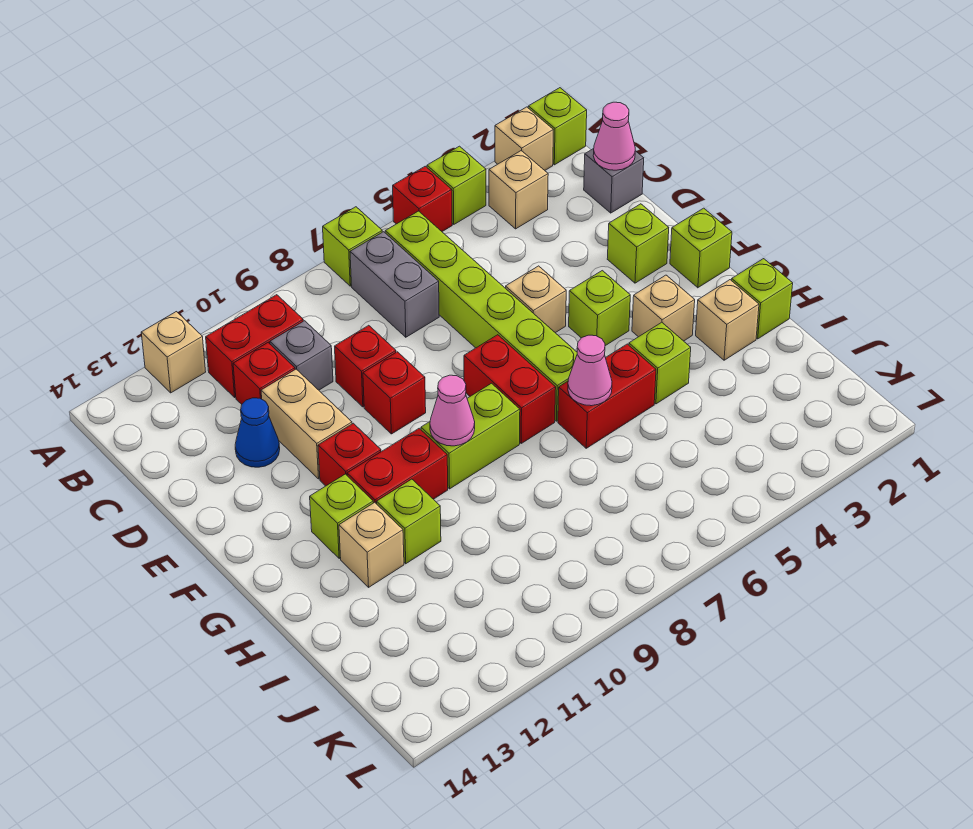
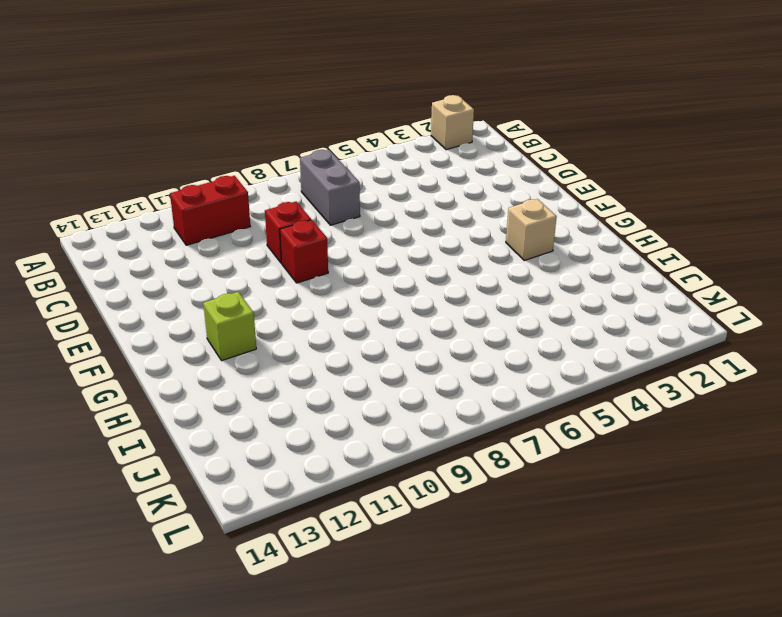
none -> lime brick A1 level 1
none -> lime brick A4 level 1
none -> red brick A5 level 1
none -> lime brick A7 level 1

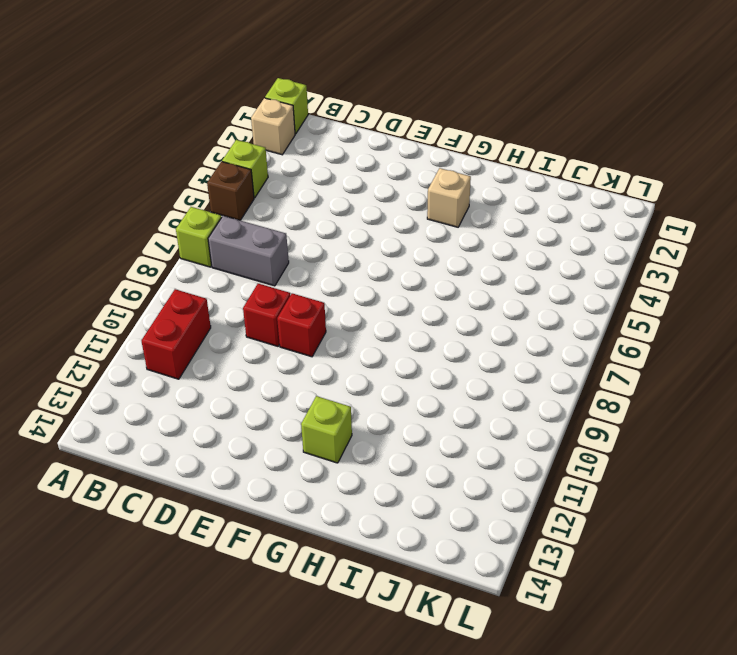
brown brick A5 level 1 -> red brick A5 level 1
none -> tan brick A12 level 1
none -> tan brick B3 level 1
none -> lime brick B6:G6 level 1
none -> grey brick C1 level 1

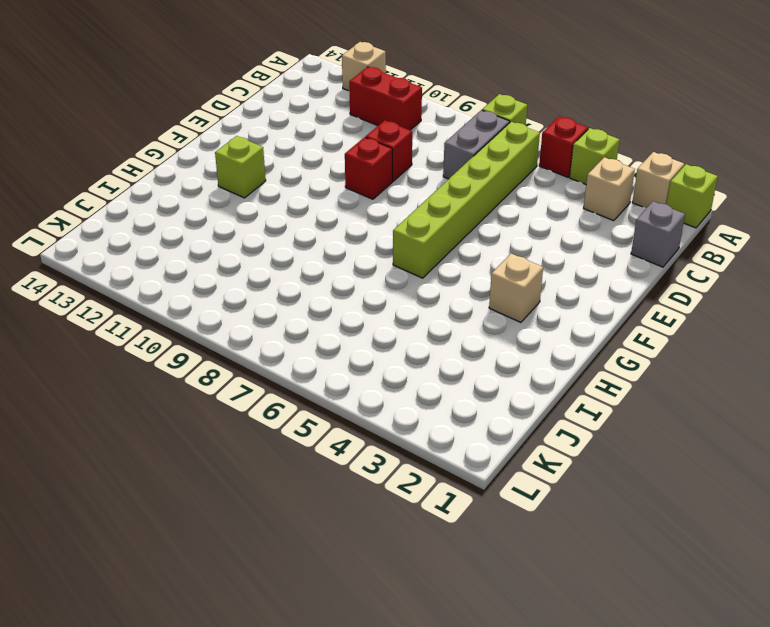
none -> grey brick C10 level 1
none -> red brick C11 level 1
none -> tan brick D11:E11 level 1
none -> blue cone D12 level 1

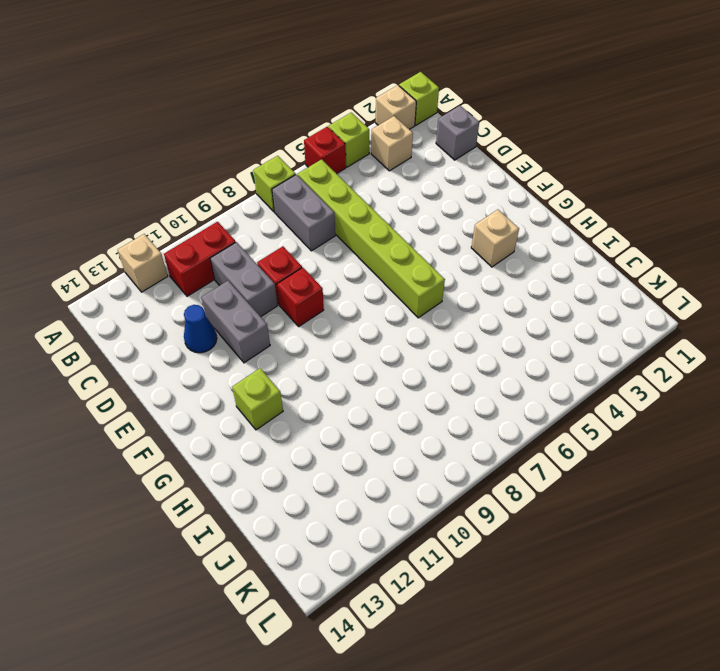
grey brick C10:D10 level 1 -> grey brick C10 level 1
grey brick D11:E11 level 1 -> tan brick D11:E11 level 1
none -> red brick C11 level 1
none -> lime brick E2 level 1
none -> tan brick E5 level 1
none -> lime brick F1 level 1

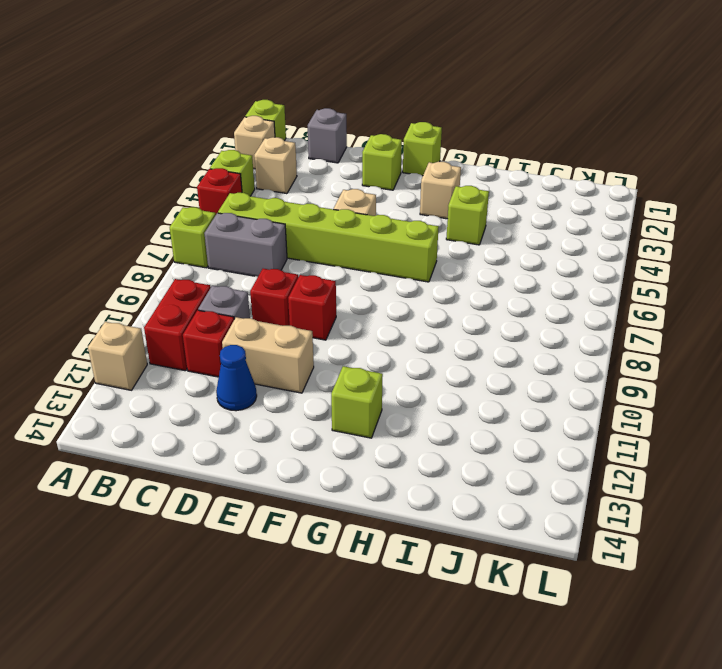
none -> lime brick F4 level 1
none -> red brick F7:G7 level 1
none -> red brick F11 level 1
none -> lime brick G8:G9 level 1

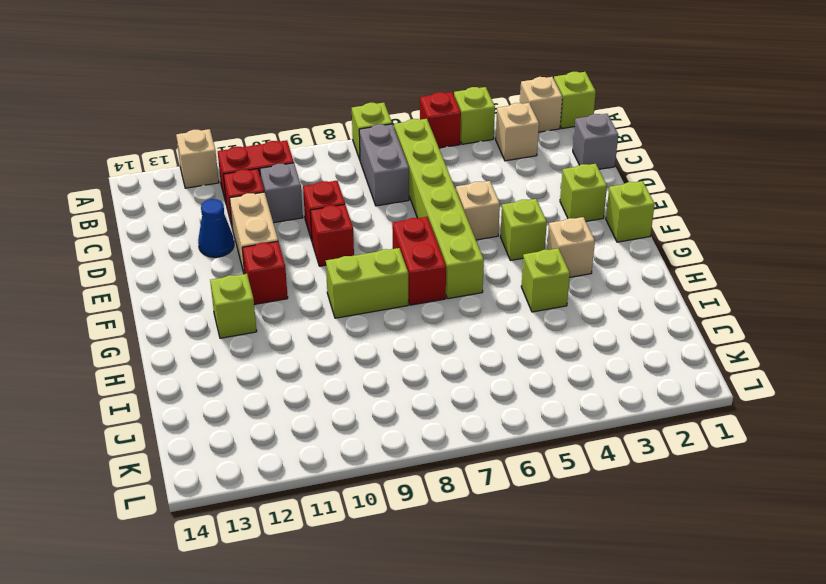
none -> red brick G10:G11 level 1
none -> lime brick H1 level 1
none -> tan brick H2 level 1
none -> red brick H5:H6 level 1

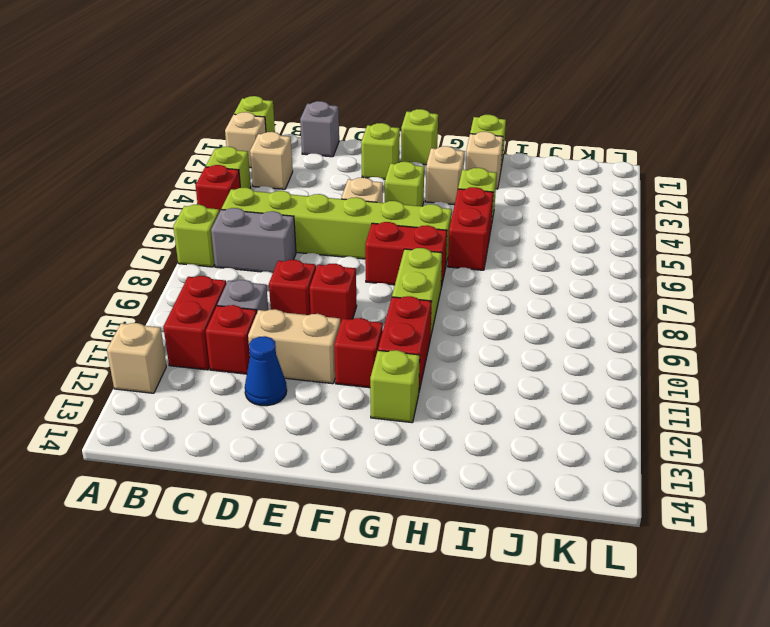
none -> lime brick H11 level 1
none -> tan brick H12 level 1
none -> pink cone C1 level 2
none -> pink cone G9 level 2

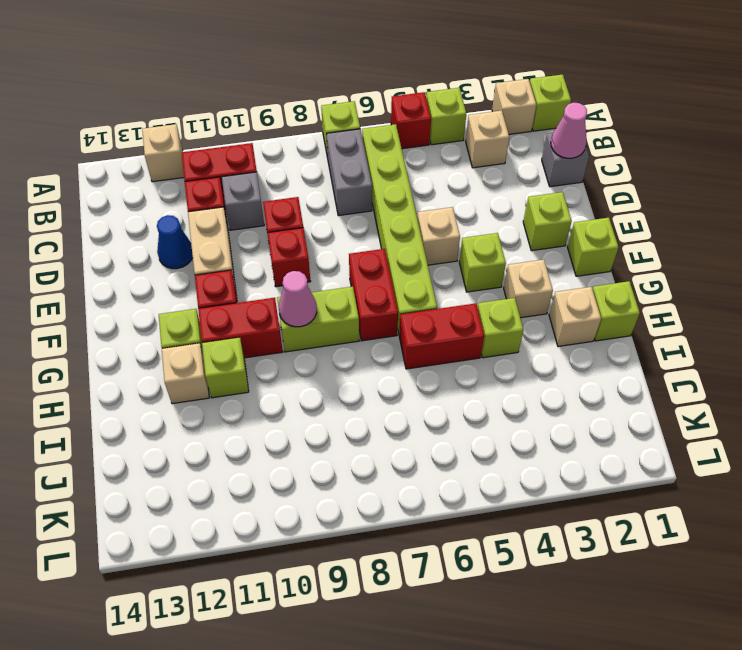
none -> pink cone H6 level 2

